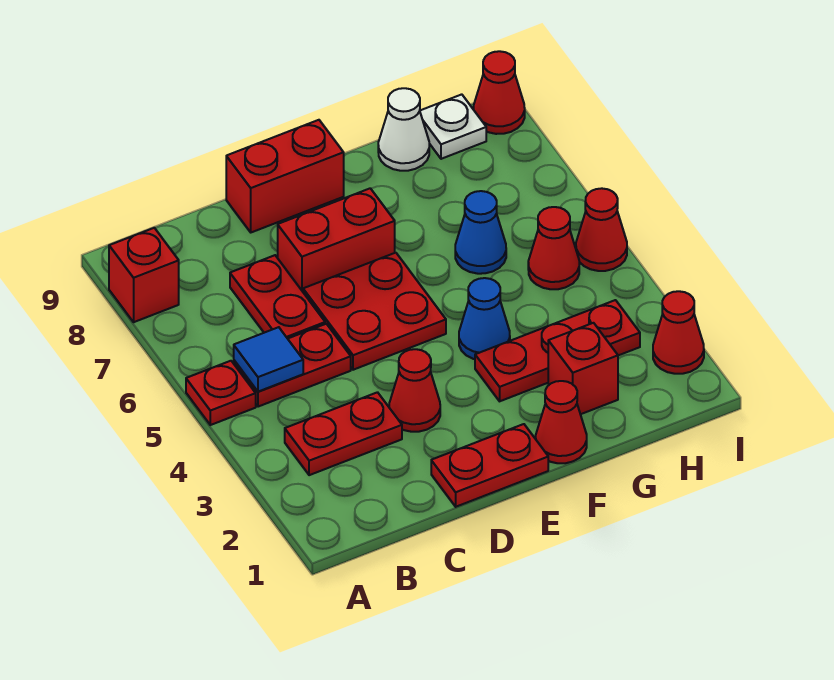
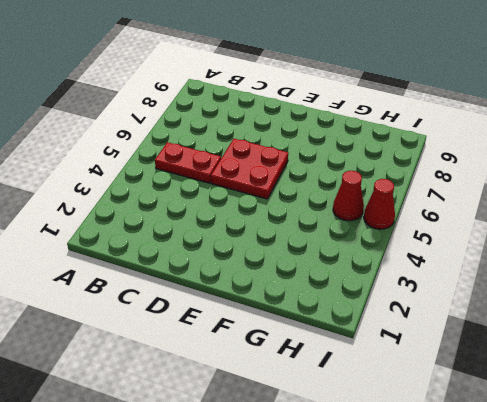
none -> red plate A5 level 1
none -> red brick A8 level 1
none -> red plate B3:C3 level 1

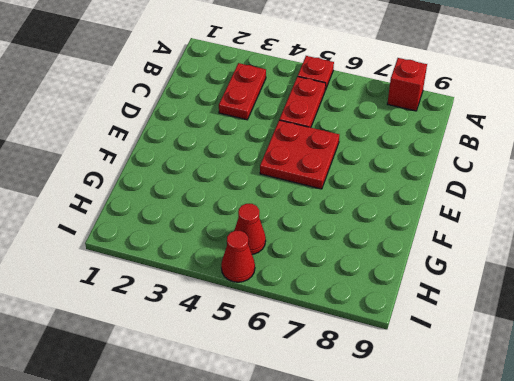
none -> red plate C6:C7 level 1
none -> red plate D1:E1 level 1
none -> red cone D3 level 1

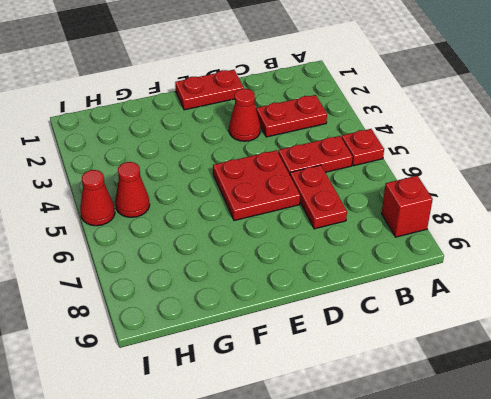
none -> red brick D7:E7 level 1
none -> red brick D9:E9 level 1
none -> red cone F1 level 1

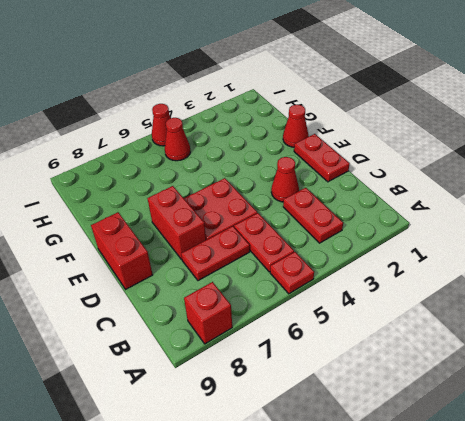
none -> red plate F3:H3 level 1
none -> blue cone F4 level 1
none -> red brick G2 level 1

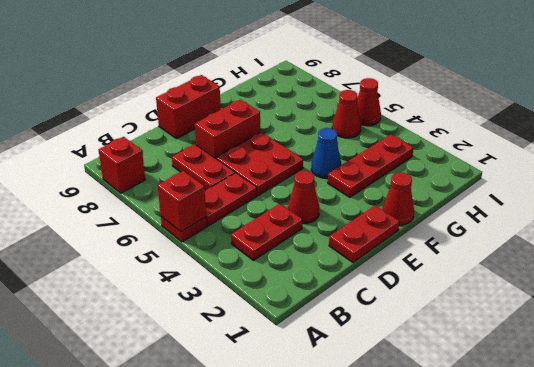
red brick A5 level 2 -> red brick G2 level 1
none -> blue cone G6 level 1
none -> white cone G9 level 1
none -> white plate H9 level 1

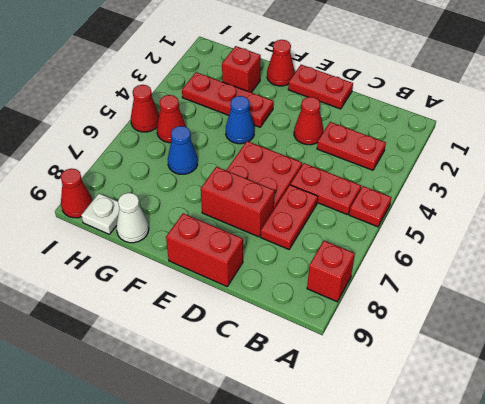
none -> red cone I2 level 1
none -> blue tile B5 level 2

